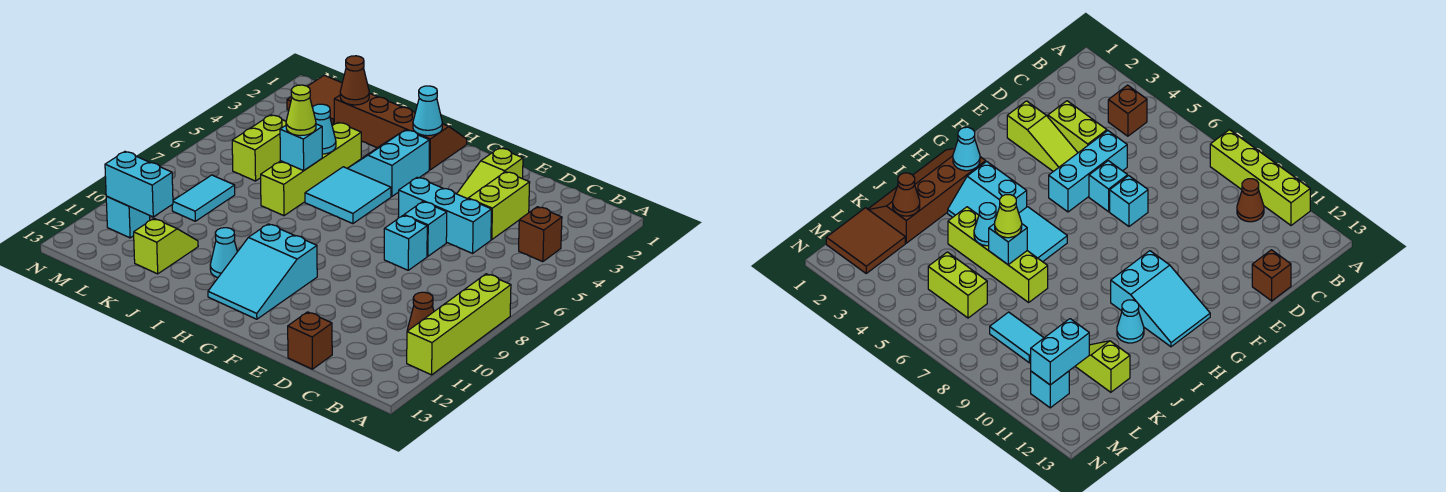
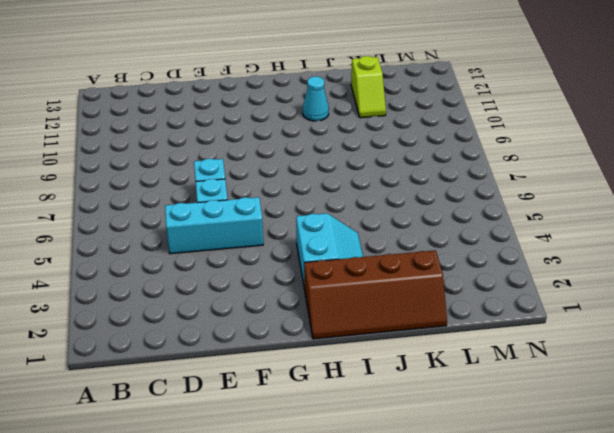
none -> lime brick A8:A11 level 1
none -> brown brick B4 level 1
none -> brown cone B10 level 1

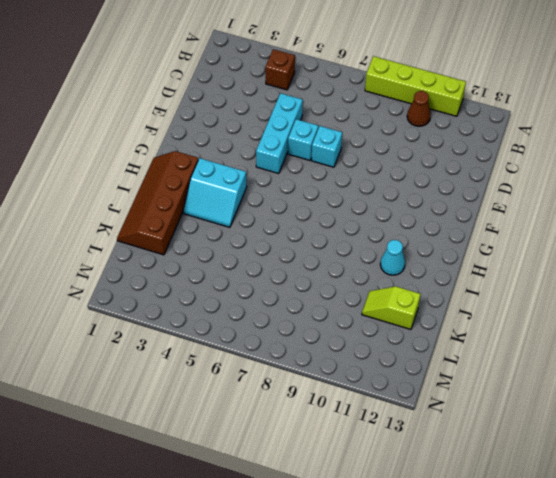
none -> lime brick D3:D4 level 1
none -> brown brick D13 level 1
none -> lime slope E2:E4 level 1 top 2

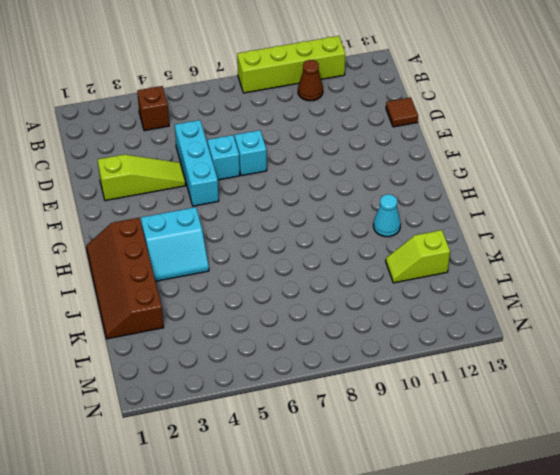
brown tile D13 level 1 -> brown brick D13 level 1
none -> lime brick D3:D4 level 1
none -> cyan slope G10:H12 level 1 top 10
none -> cyan tile H5:I6 level 1

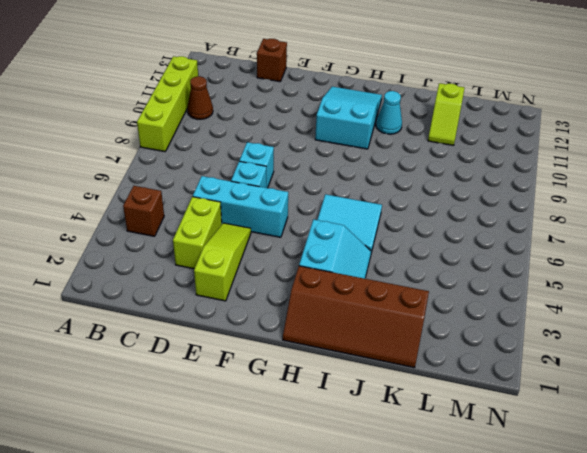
none -> lime brick J4:J7 level 1
none -> brown tile L1:M2 level 1
none -> lime brick L5:L6 level 1

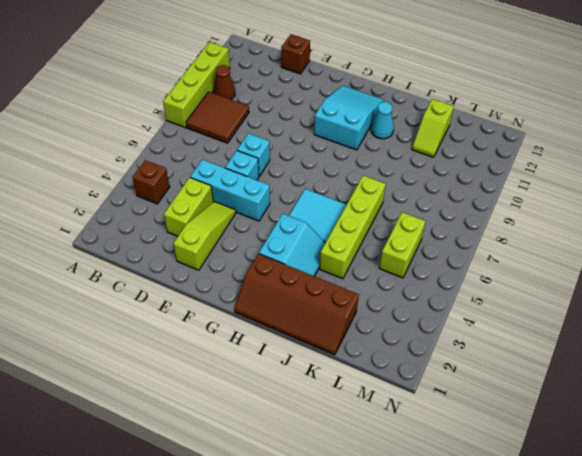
brown tile B8:C9 level 1 -> brown tile L1:M2 level 1
none -> cyan tile L8:L9 level 1
none -> cyan brick M11 level 1
none -> cyan cone H2 level 2

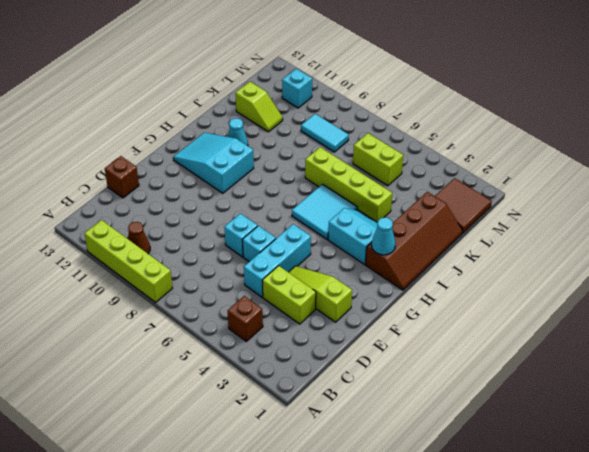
none -> cyan cone J5 level 2
none -> cyan brick J6 level 2
none -> brown cone K2 level 2

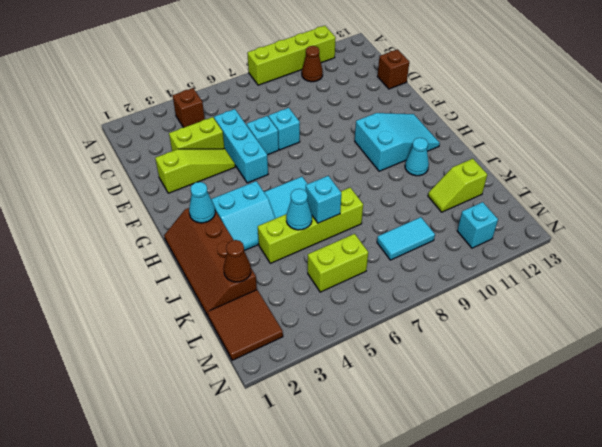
none -> cyan brick L11:M11 level 2
none -> lime cone J6 level 3

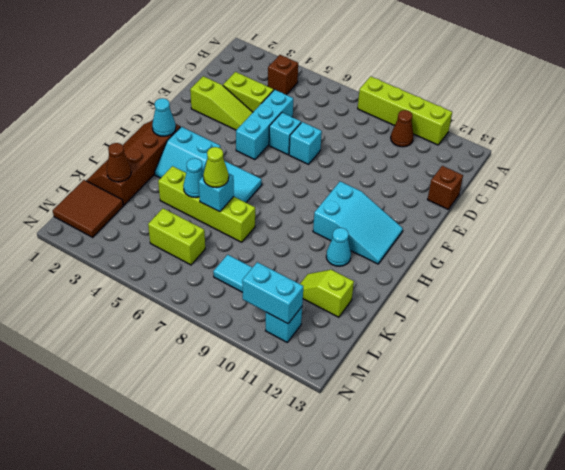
cyan brick M10:M11 level 2 -> cyan brick L11:M11 level 2

